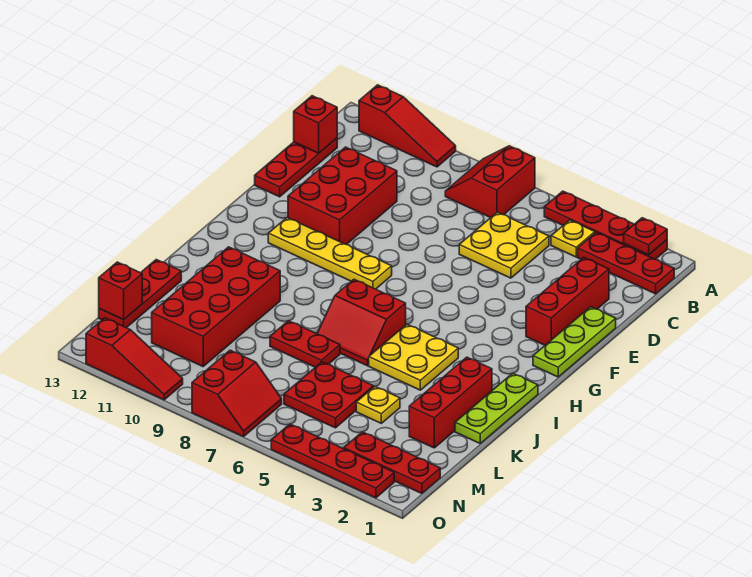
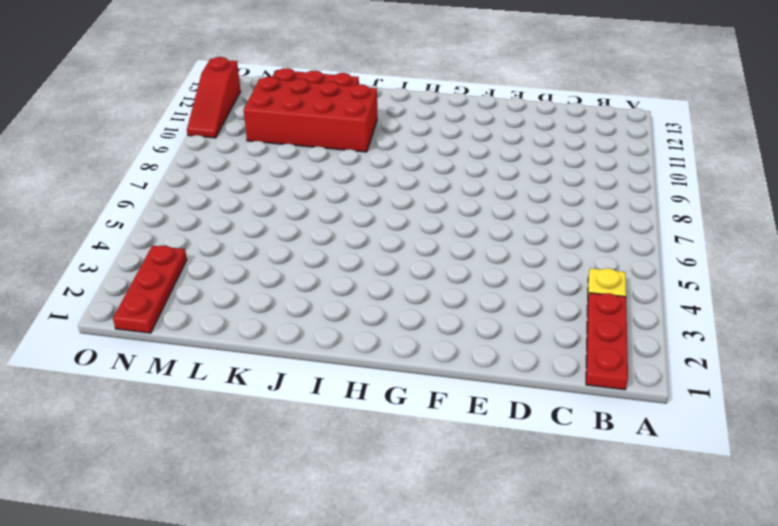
none -> red plate A2:A5 level 1
none -> red slope A7:B8 level 1 top 7
none -> red slope A10:A12 level 1 top 12

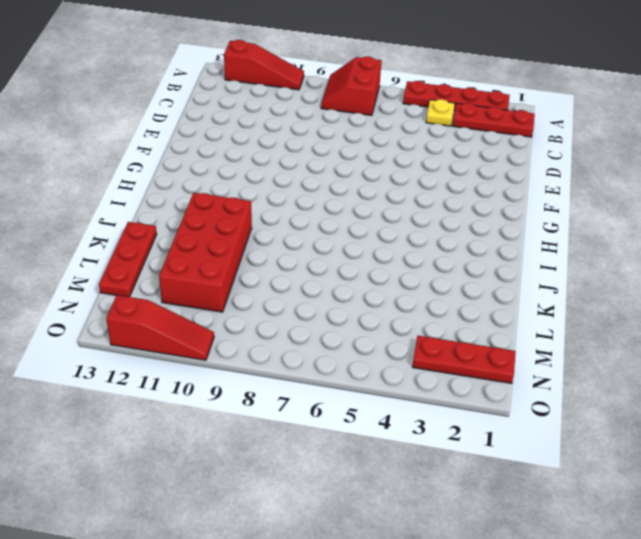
none -> yellow plate C5:D6 level 1
none -> red plate C13:E13 level 1
none -> red brick D2:F2 level 1

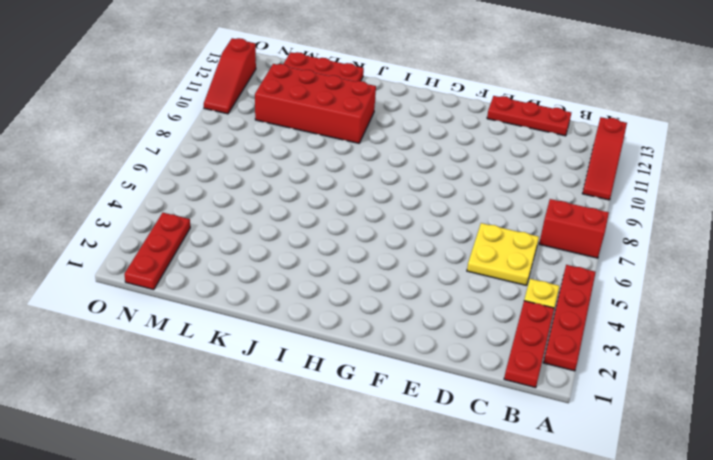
none -> red brick D2:F2 level 1
none -> red brick D10:F11 level 1
none -> lime plate E1:G1 level 1

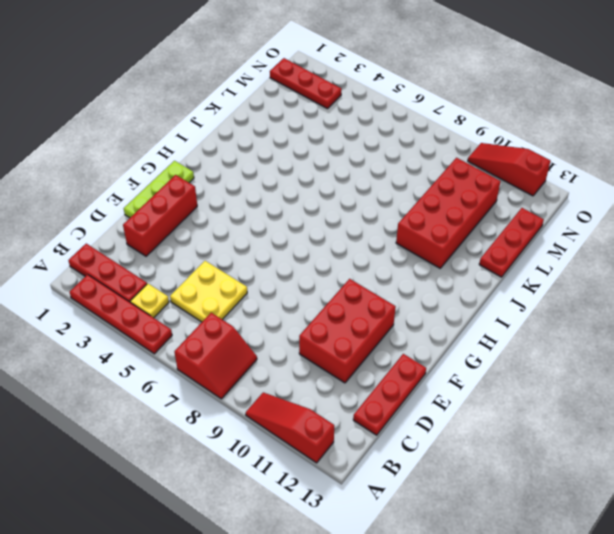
none -> yellow plate G8:G11 level 1
none -> lime plate I1:K1 level 1
none -> yellow plate I4:J5 level 1

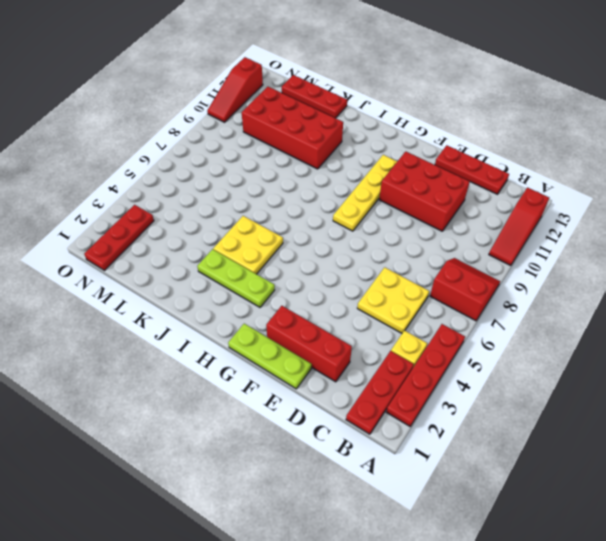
lime plate H3:J3 level 1 -> lime plate I1:K1 level 1
none -> red slope I6:J7 level 1 top I
none -> red brick J2:L2 level 1
none -> red plate K7:K8 level 1

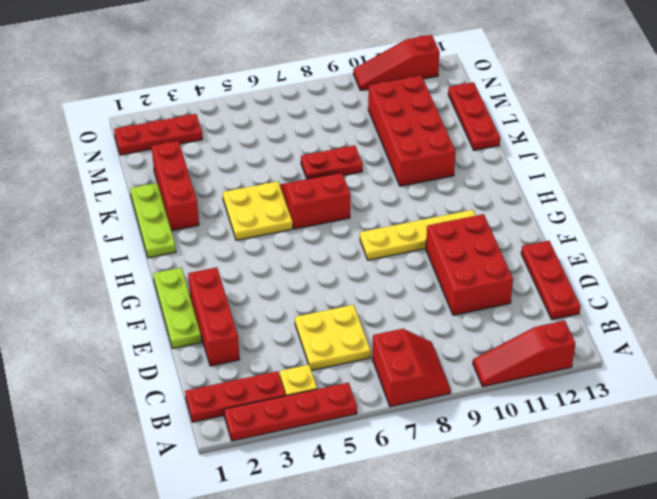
none -> yellow plate L4 level 1
none -> red plate L5:M6 level 1
none -> red slope N7:O8 level 1 top 8

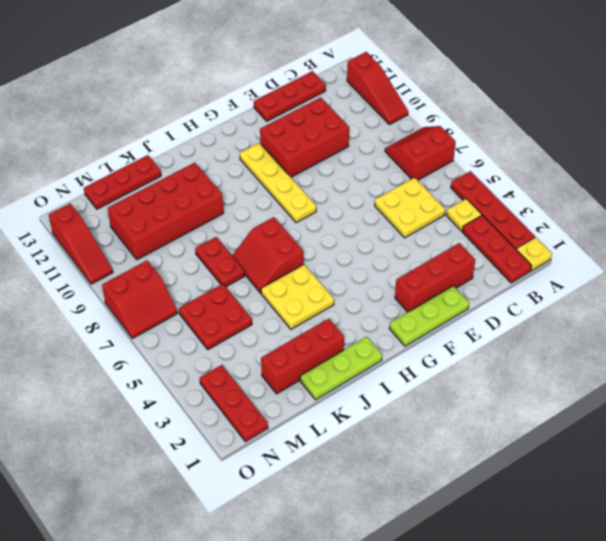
yellow plate A1 level 1 -> yellow plate L4 level 1
none -> red plate O2:O5 level 1
none -> red plate A2 level 2
none -> red brick C13 level 2

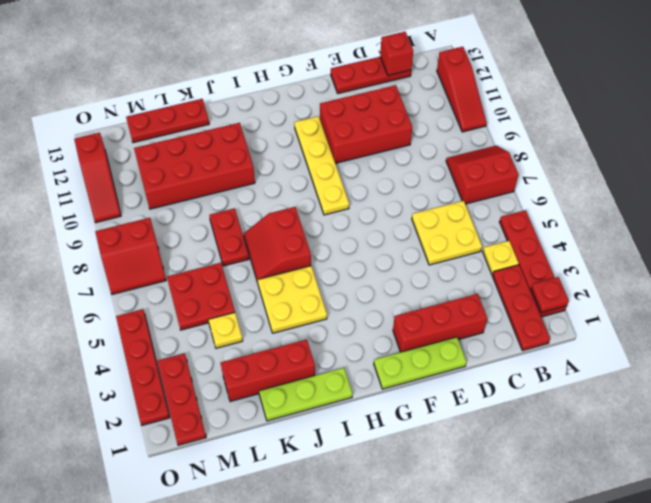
none -> red brick M13 level 2

